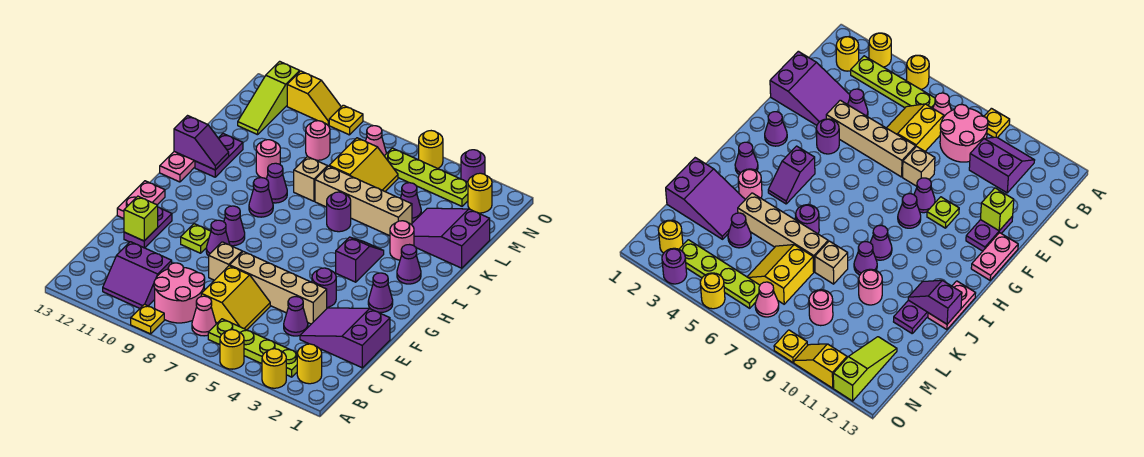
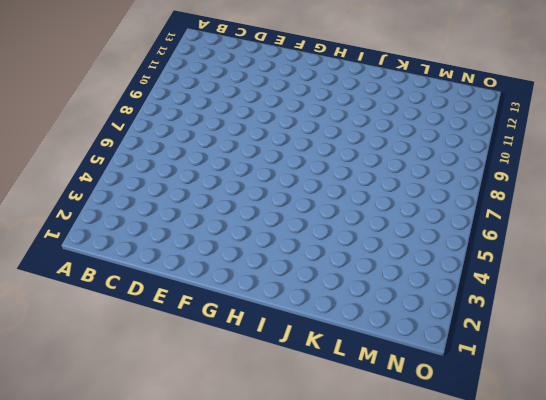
none -> yellow round brick A3 level 1
none -> yellow round brick A5 level 1
none -> yellow plate A9 level 1
none -> yellow round brick B2 level 1

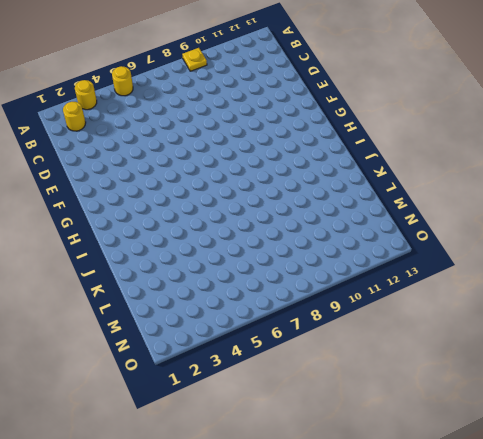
none -> lime plate B3:B6 level 1
none -> pink cone B7 level 1
none -> pink round brick B8:C9 level 1
none -> purple slope B10:C11 level 1 top C

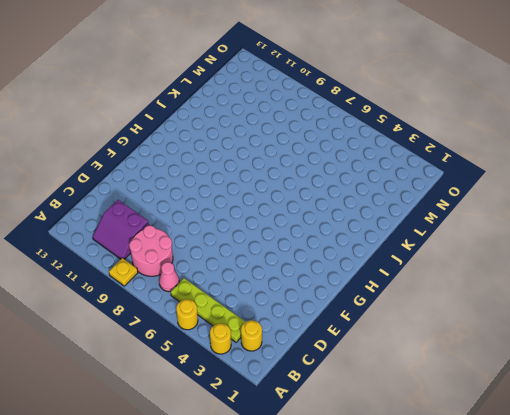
none -> yellow slope C6:D7 level 1 top 7
none -> purple slope D1:E3 level 1 top 1
none -> purple cone D4 level 1
none -> tan brick E4:E7 level 1

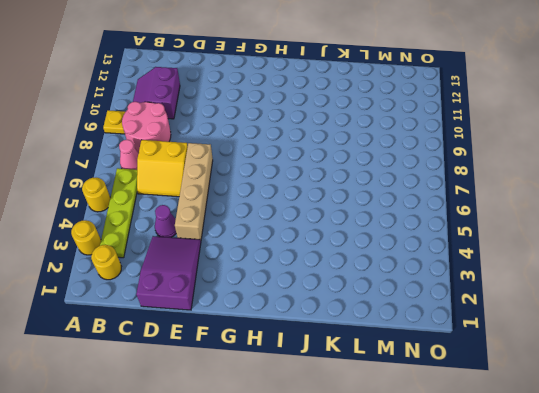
none -> tan brick E8 level 1
none -> purple plate E12:F12 level 1
none -> purple round brick F4 level 1
none -> purple cone F9 level 1

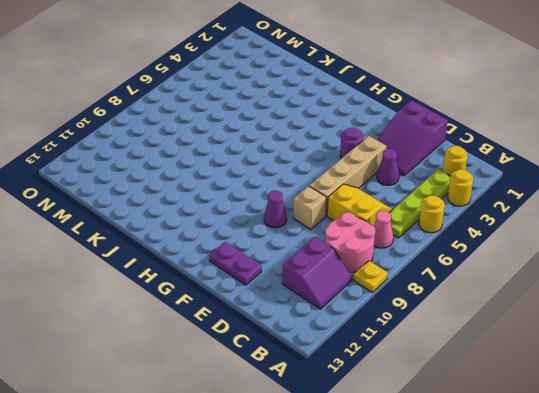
none -> lime plate F10 level 1
none -> pink plate F13:G13 level 1
none -> purple cone G2 level 1
none -> purple cone G9 level 1

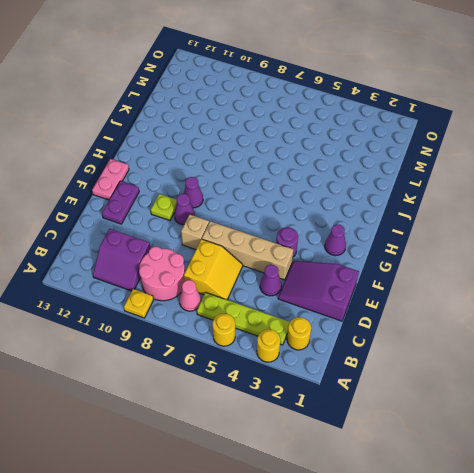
none -> purple slope H4:I4 level 1 top H
none -> purple cone I2 level 1
none -> purple cone I9 level 1
none -> pink plate I13:J13 level 1

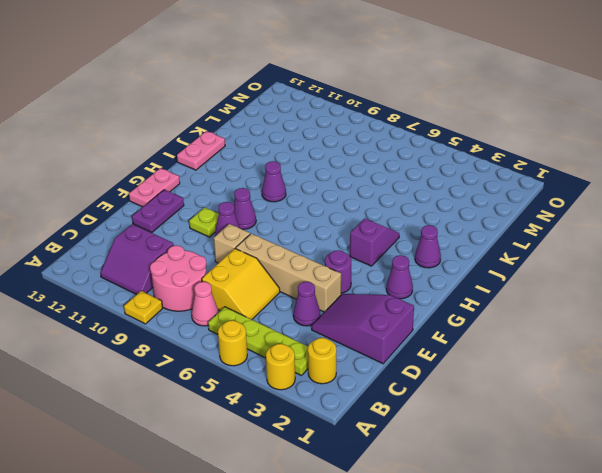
none -> pink round brick J3 level 1
none -> purple round brick J6 level 1
none -> purple cone J9 level 1
none -> purple plate J12:K12 level 1

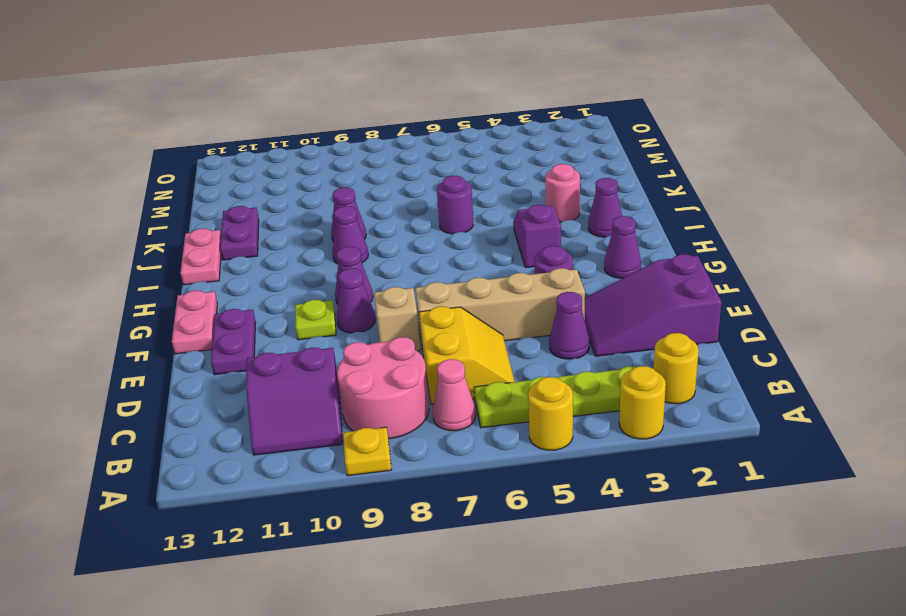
none -> purple slope K1:L3 level 1 top 1
none -> tan brick K4:K7 level 1
none -> tan brick K8 level 1
none -> pink round brick K10 level 1

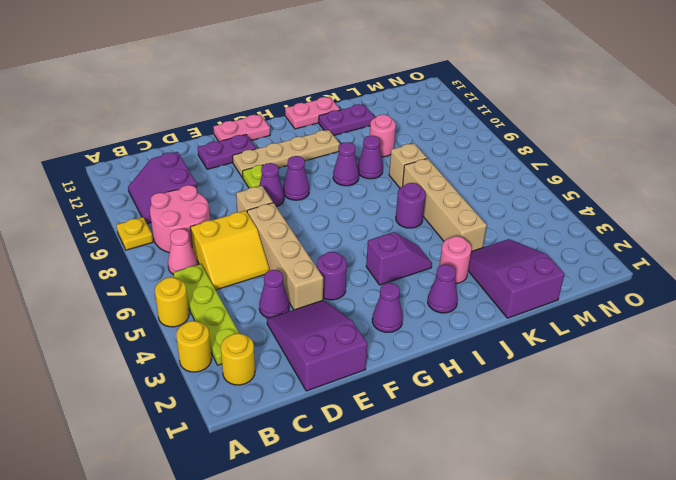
tan plate F11:I11 level 1 -> none
none -> purple cone L4 level 1
none -> yellow slope L6:M7 level 1 top 7
none -> pink round brick M9 level 1
none -> lime slope M12:O12 level 1 top O

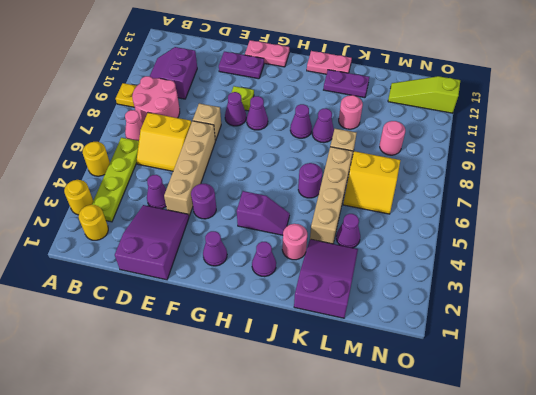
none -> yellow round brick N2 level 1
none -> lime plate N3:N6 level 1
none -> pink cone N7 level 1
none -> purple round brick O3 level 1

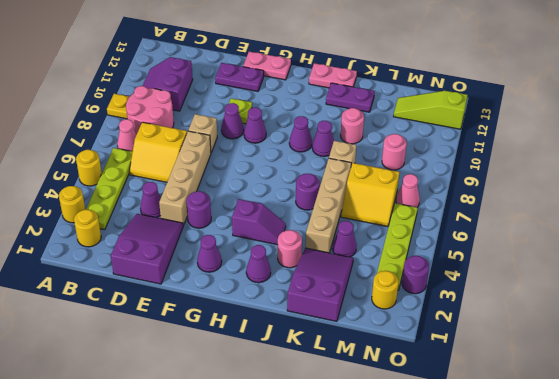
none -> yellow round brick O5 level 1
none -> yellow plate O9 level 1
none -> yellow slope O10:O11 level 1 top 11
none -> lime brick E12 level 2

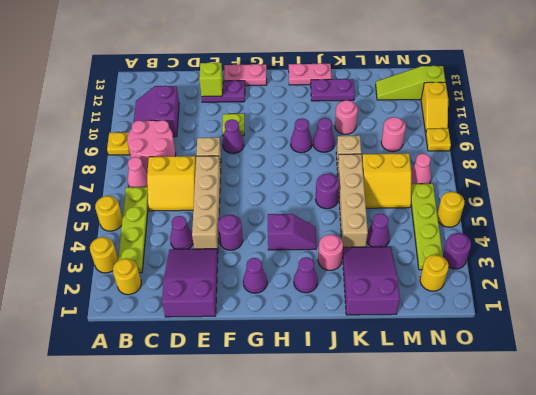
none -> purple cone G9 level 1
none -> purple slope J12:J13 level 2 top 13

